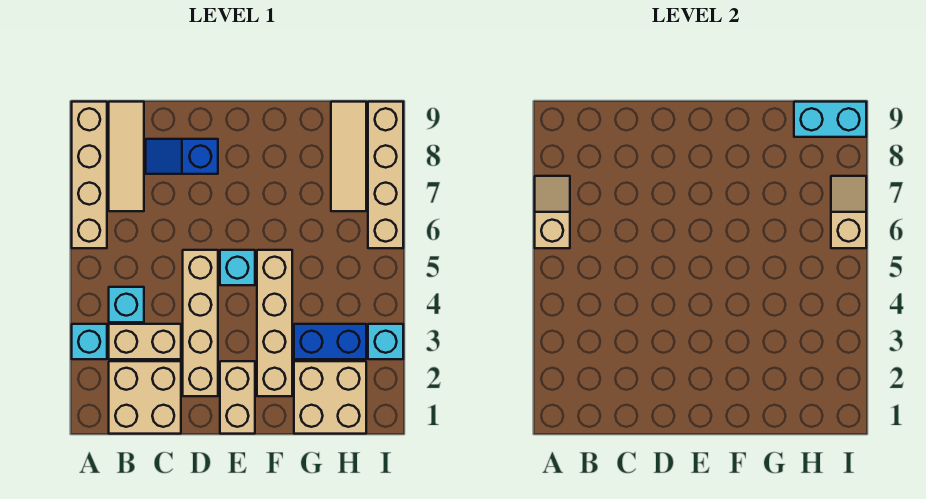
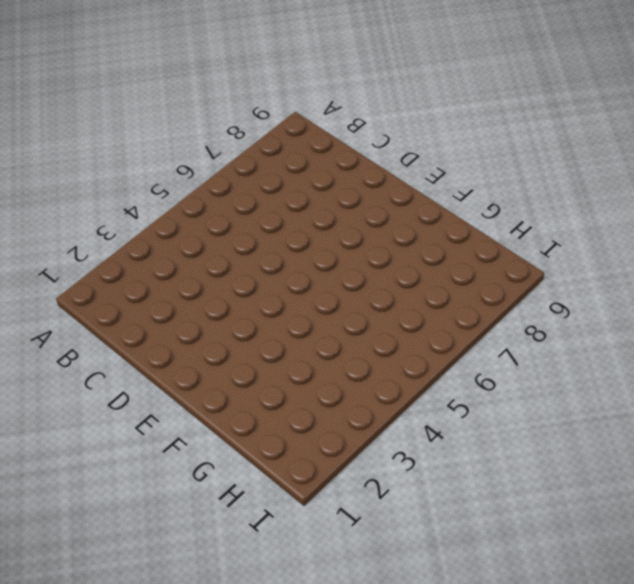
none -> cyan brick A3 level 1
none -> tan brick A6:A9 level 1
none -> tan brick B1:C2 level 1

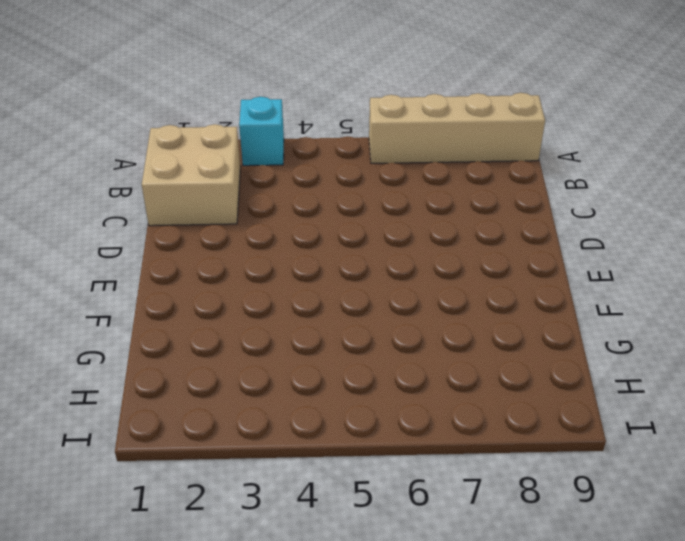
none -> tan brick B3:C3 level 1
none -> cyan brick B4 level 1
none -> tan tile B7:B9 level 1

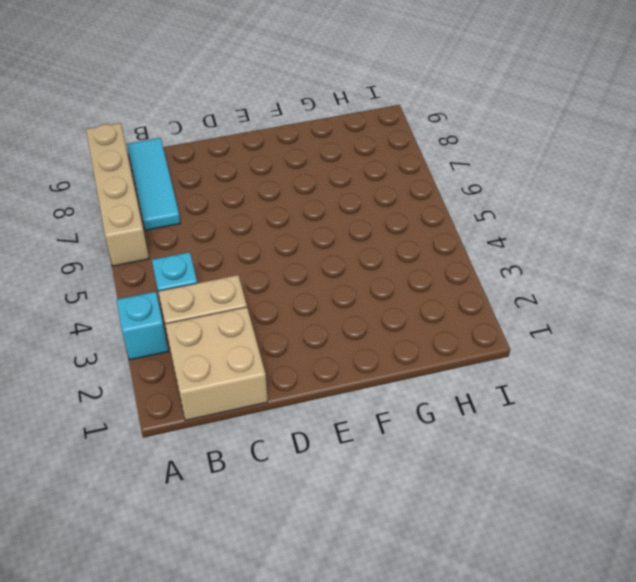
cyan tile B7:B9 level 1 -> tan tile B7:B9 level 1
none -> blue slope C8:D8 level 1 top D
none -> tan brick D2:D5 level 1
none -> tan brick E1:E2 level 1

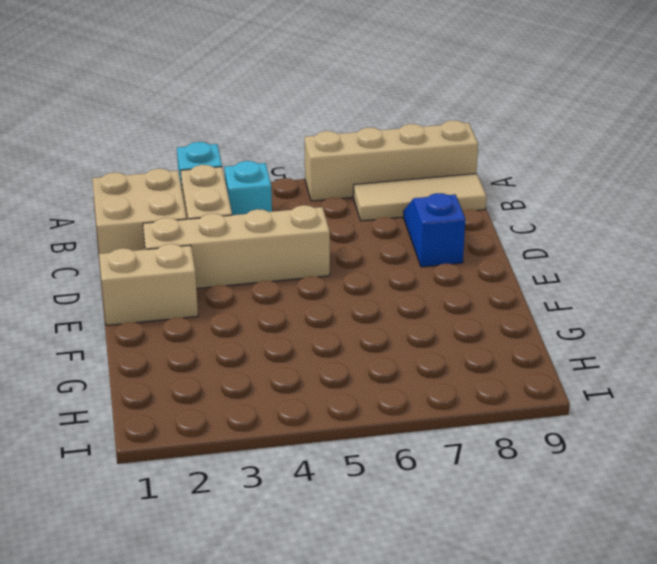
none -> cyan brick E5 level 1
none -> tan brick F2:F5 level 1
none -> tan brick G1:H2 level 1

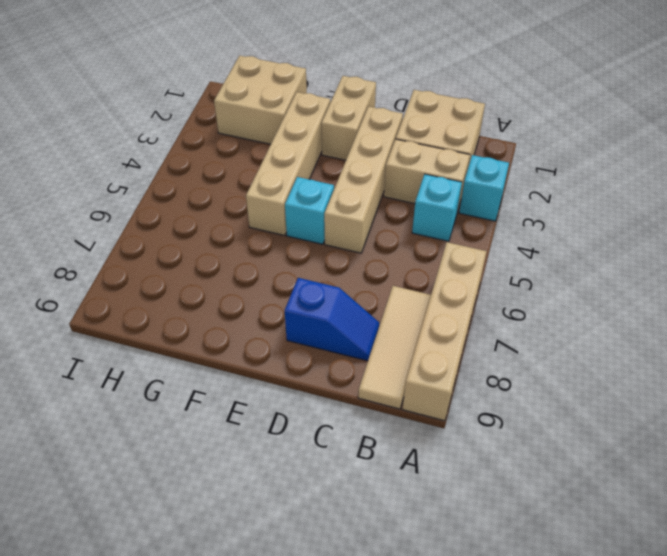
none -> blue brick G3:H3 level 1
none -> tan tile H7:H9 level 1
none -> cyan brick I3 level 1

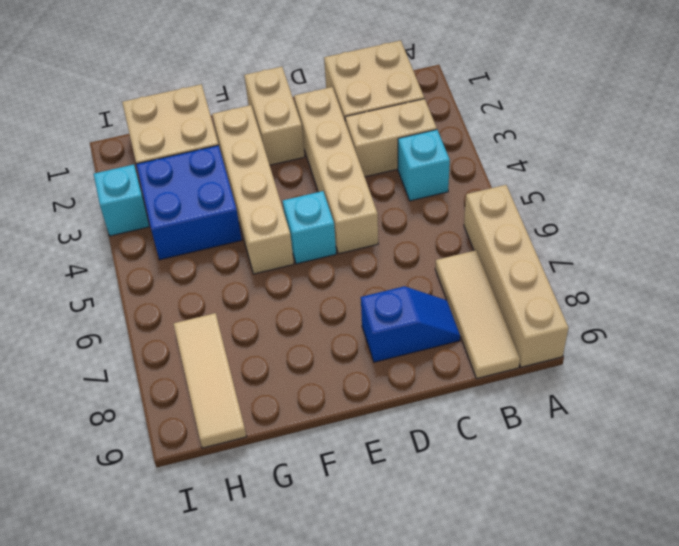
blue brick G3:H4 level 1 -> blue brick G3:H3 level 1
none -> cyan brick A3 level 1
none -> tan brick I6:I9 level 1
none -> tan slope A6:A7 level 2 top 6

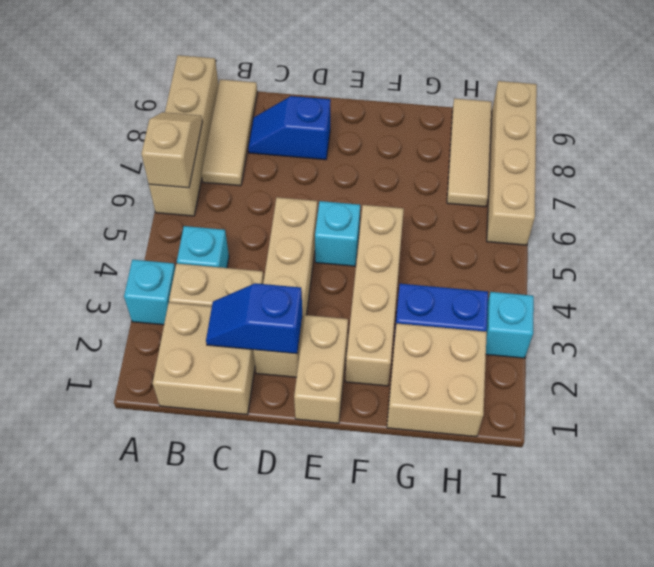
blue slope C2:D2 level 2 top D -> none
none -> cyan brick H9:I9 level 2
none -> tan slope I6:I7 level 2 top 6

